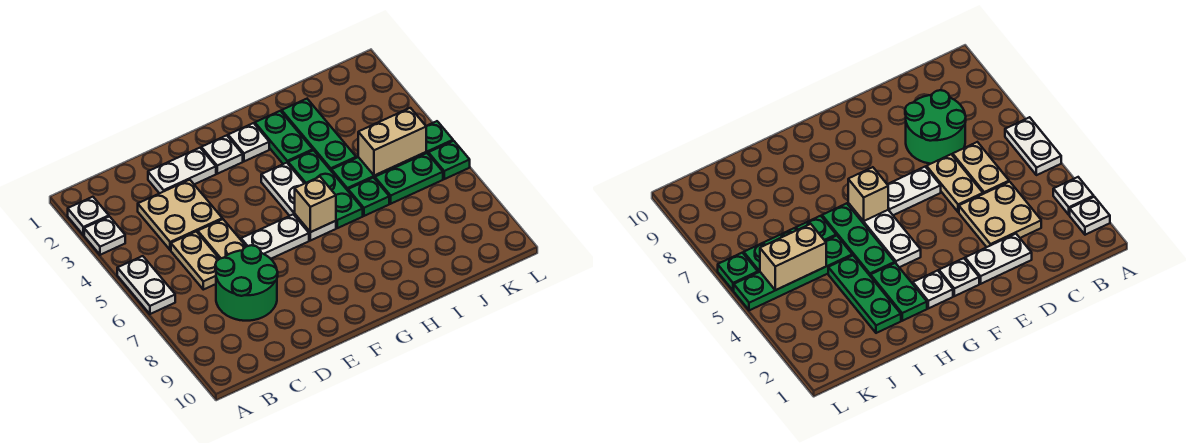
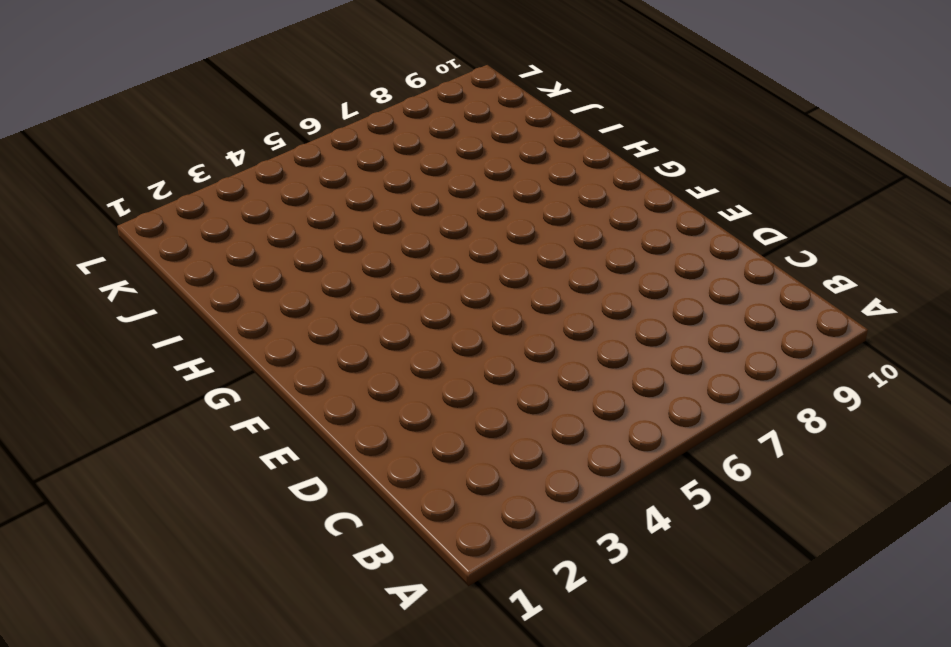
none -> white plate A2 level 1
none -> white plate A3 level 1
none -> white plate A5:A6 level 1

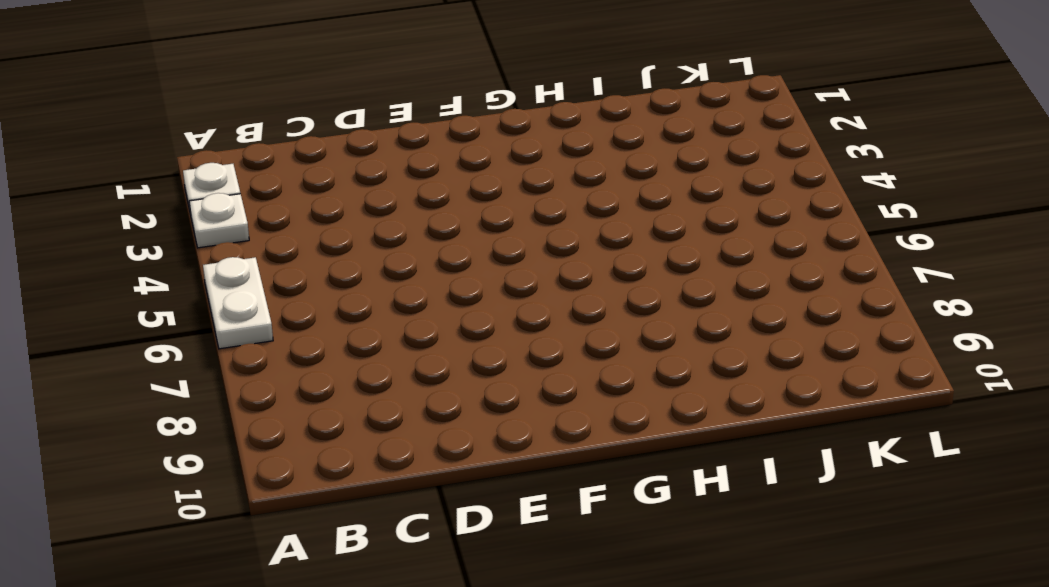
none -> tan plate C3:D4 level 1
none -> tan plate C5:C6 level 1
none -> green round brick C7:D8 level 1

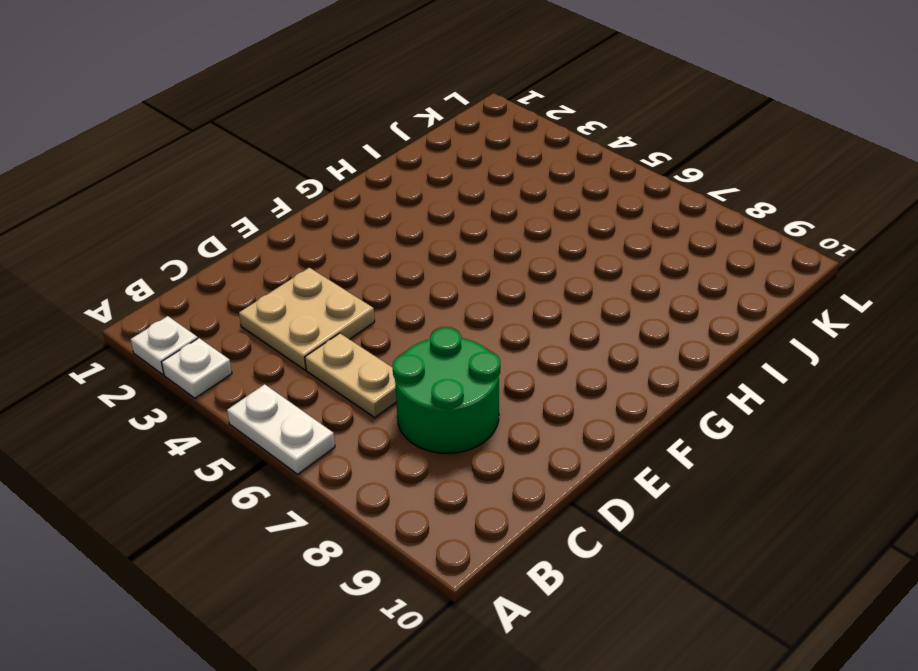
none -> white plate D2:E2 level 1
none -> tan plate D5:D6 level 1
none -> white plate E6:F6 level 1

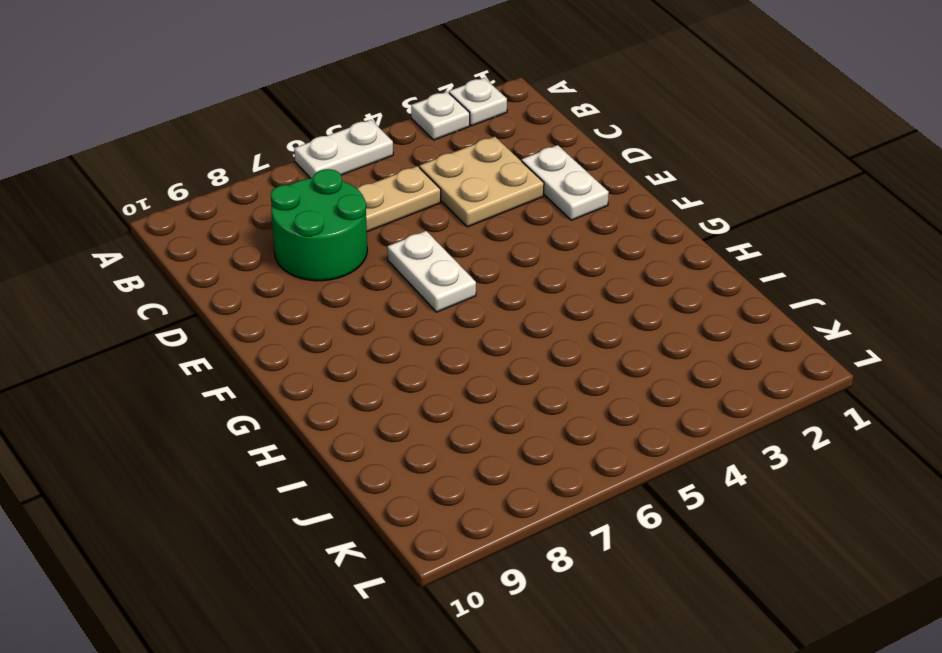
none -> tan plate D5:D6 level 1
none -> white plate F2 level 1
none -> white plate G2 level 1

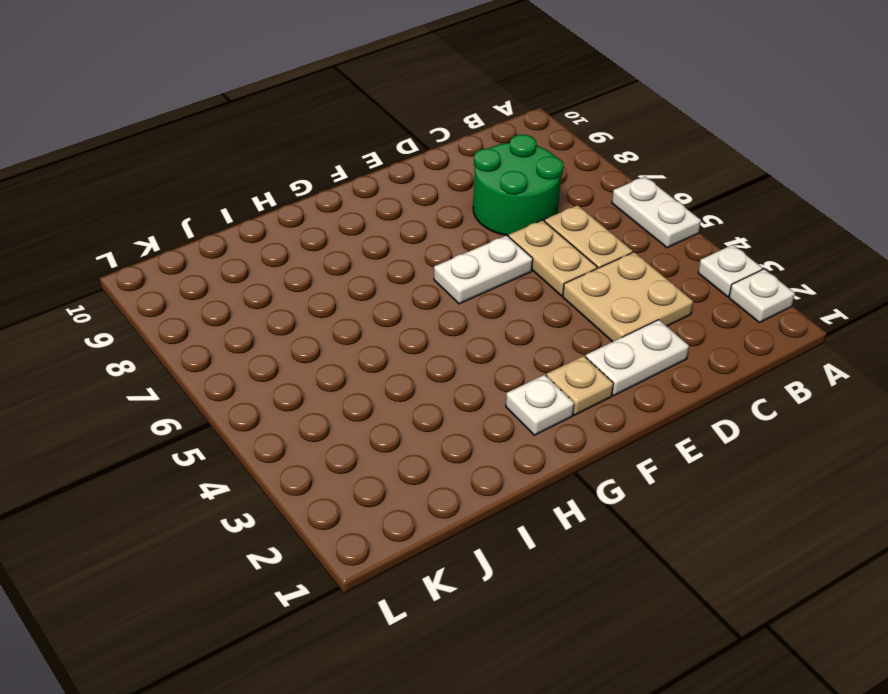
tan plate F2 level 1 -> white plate F2 level 1
none -> white plate G4:G6 level 1
none -> green plate H2:H3 level 1
none -> green plate H4:H6 level 1

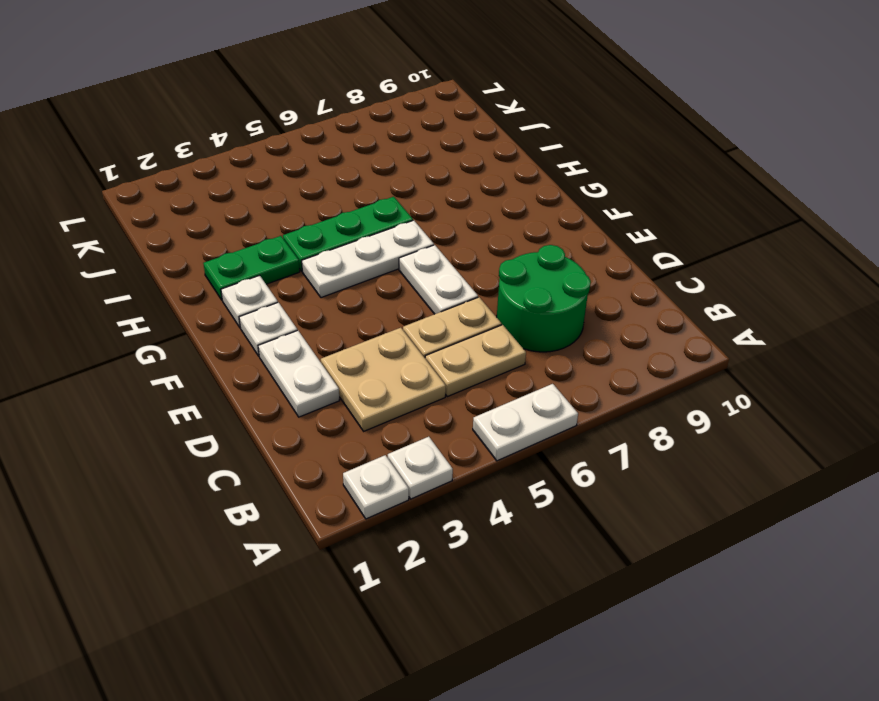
none -> green plate I2:I4 level 1
none -> green plate I5:L5 level 1
none -> green plate I6 level 1

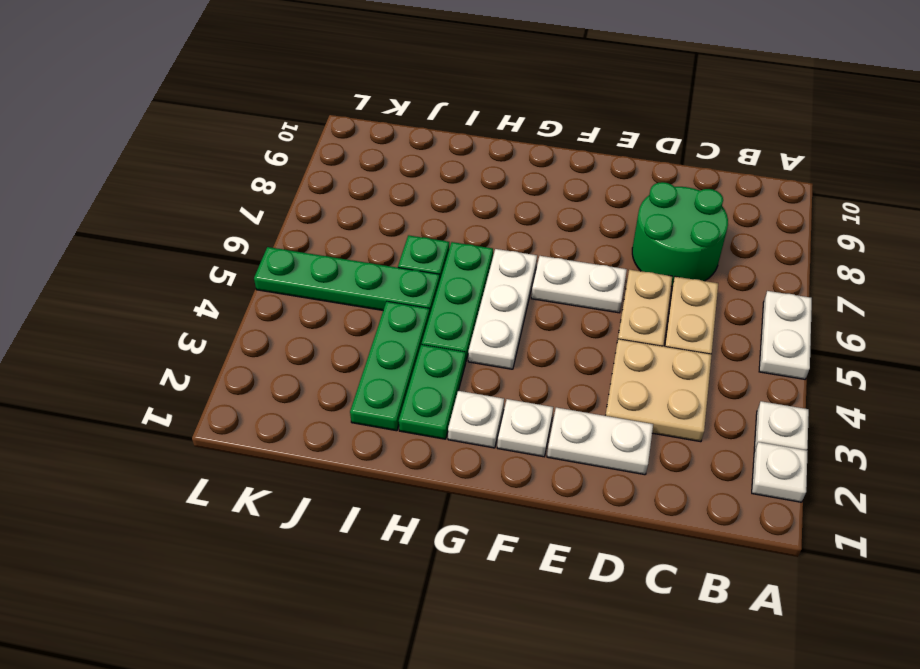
none -> green plate J6:K6 level 1
none -> green plate L6 level 1
none -> tan brick G6 level 2

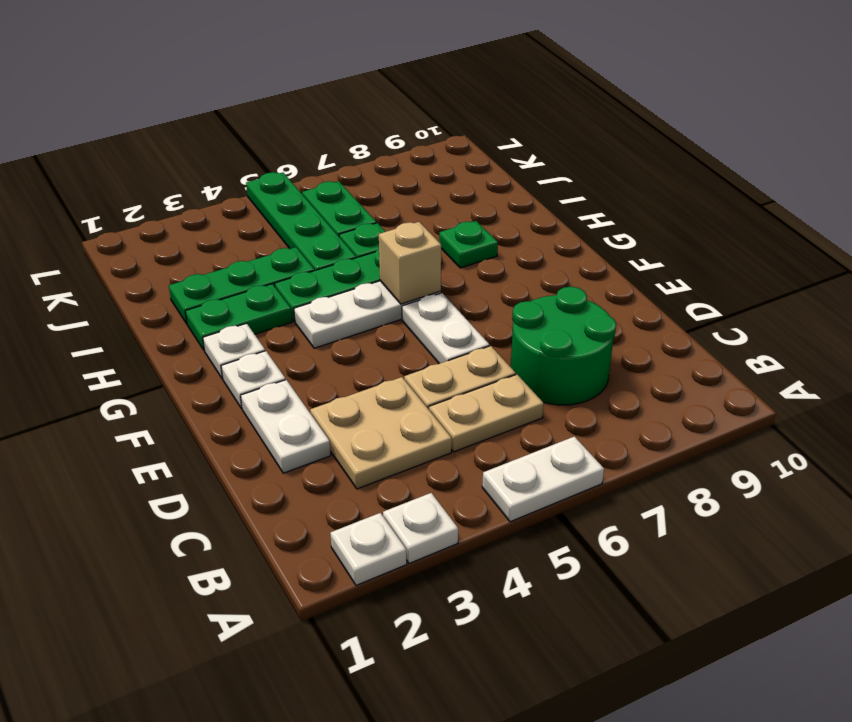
green plate H8 level 1 -> green plate L6 level 1
none -> tan brick J5:K5 level 2

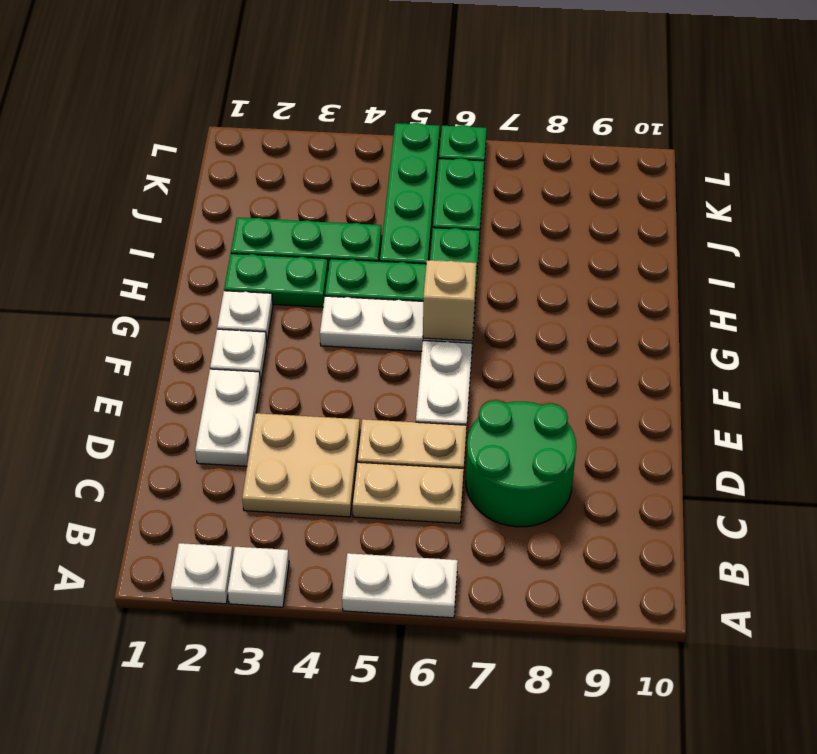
none -> tan brick J5:K5 level 2

